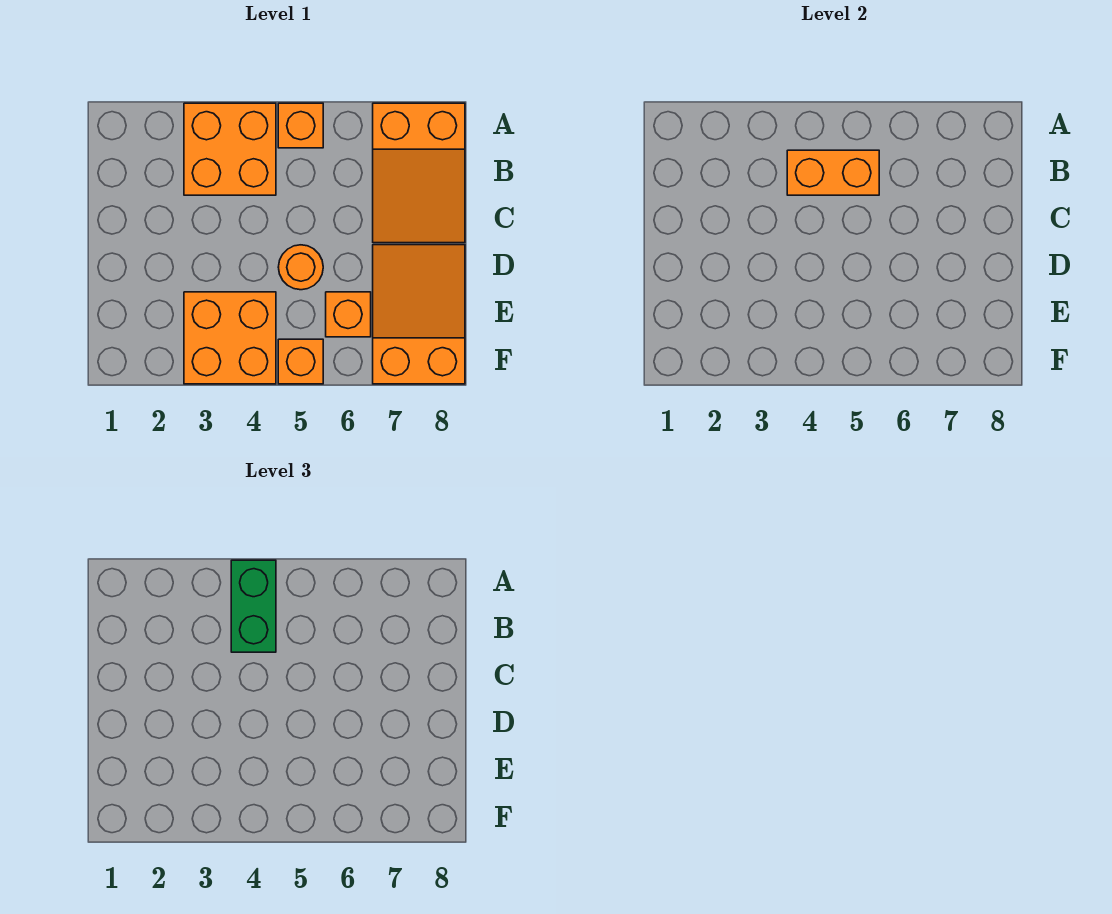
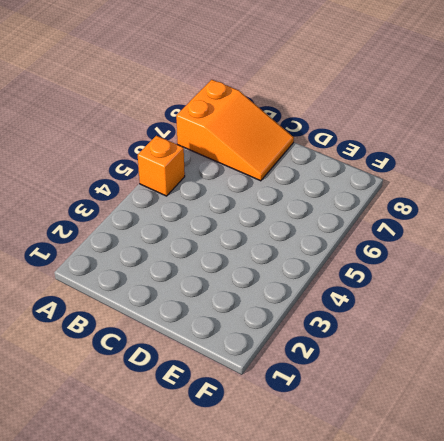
none -> orange brick A3:B4 level 1
none -> orange round brick D5 level 1

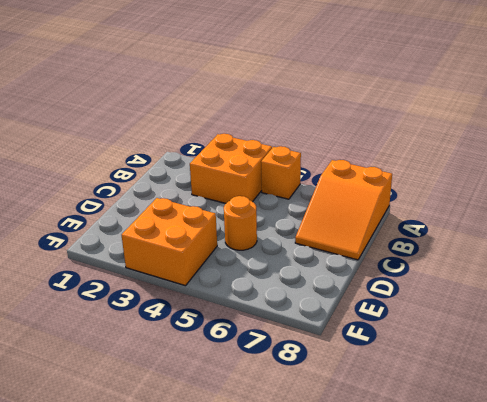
none -> orange slope D7:F8 level 1 top F
none -> orange brick E6 level 1

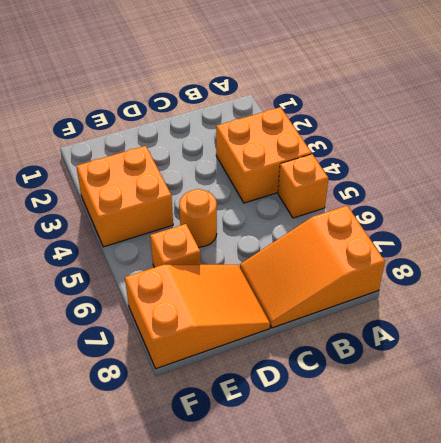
none -> orange brick F5 level 1
none -> orange brick B4:B5 level 2

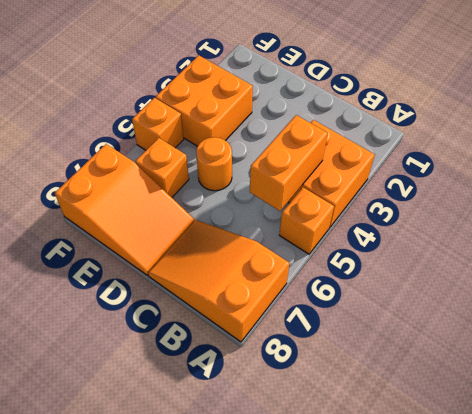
none -> green brick A4:B4 level 3

